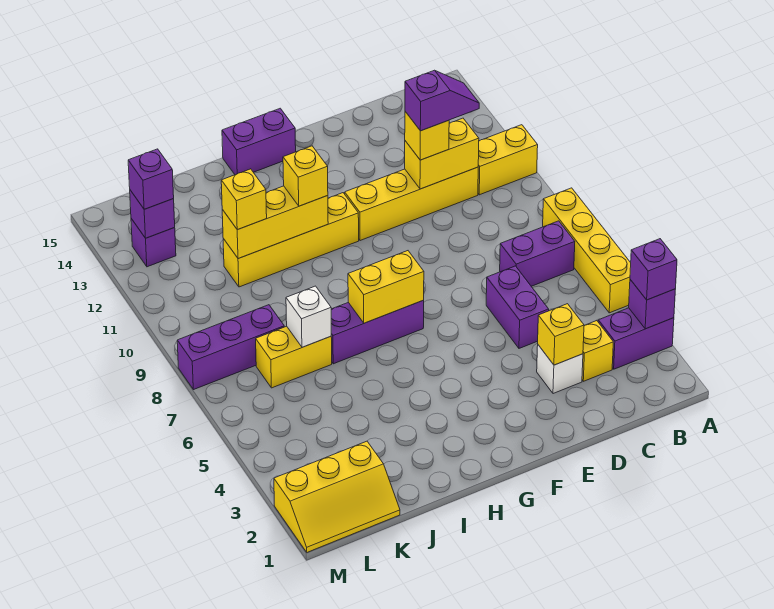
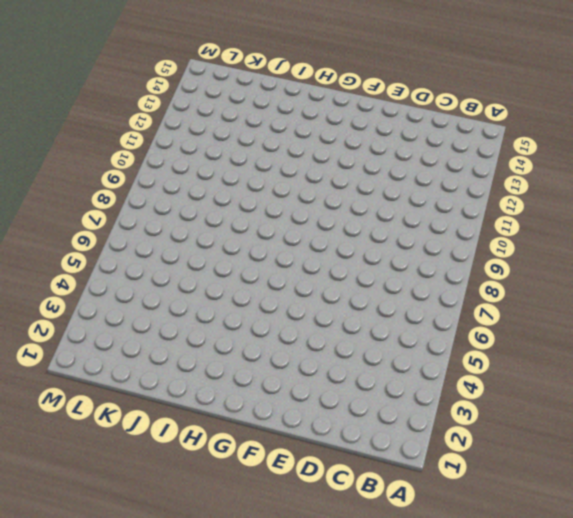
none -> purple brick A3:B3 level 1
none -> yellow brick A5:A8 level 1
none -> yellow brick A11:B11 level 1

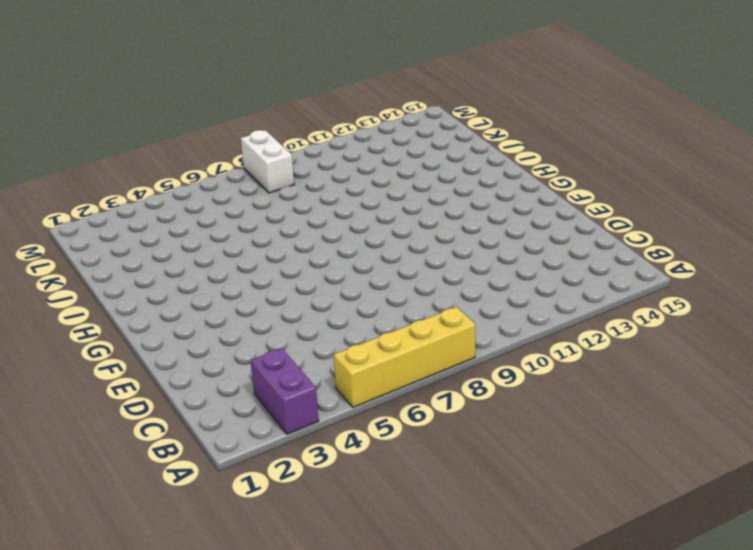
white brick L8:M8 level 1 -> purple brick K8:M8 level 1
none -> yellow brick A11:B11 level 1
none -> purple brick B7:C7 level 1
none -> yellow brick C3 level 1

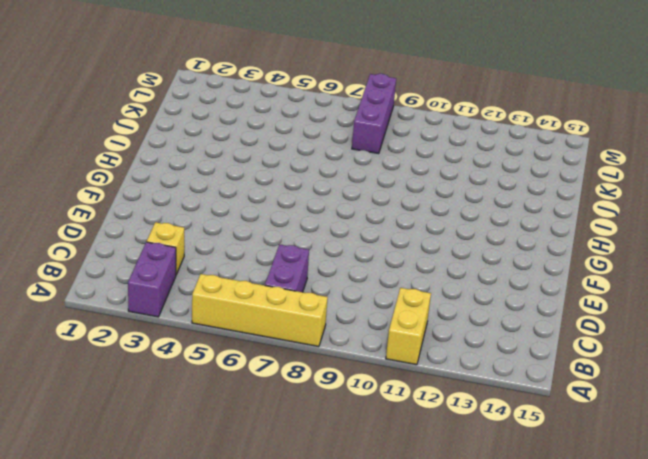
none -> yellow brick C11:F11 level 1
none -> white brick D3 level 1
none -> purple brick D5:D6 level 1

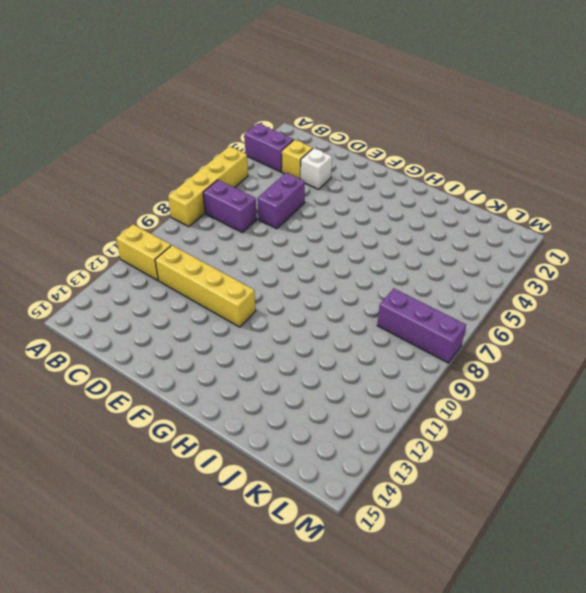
none -> purple brick G7:I7 level 1
none -> yellow brick G11:J11 level 1
none -> purple brick G15:H15 level 1

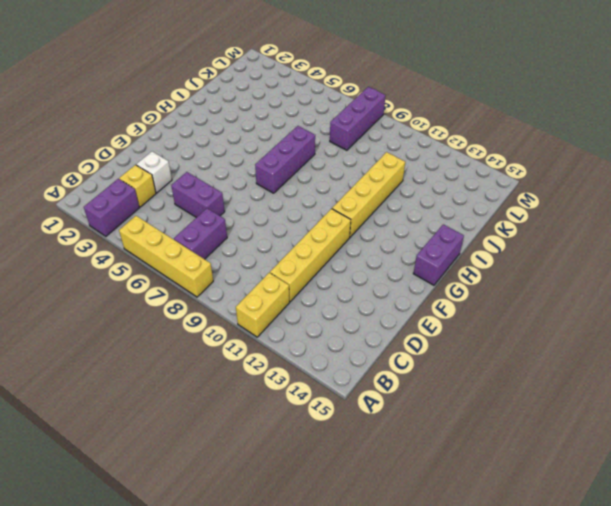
none -> yellow brick J7:K7 level 1
none -> yellow slope K1:M2 level 1 top 2
none -> purple brick L13 level 1

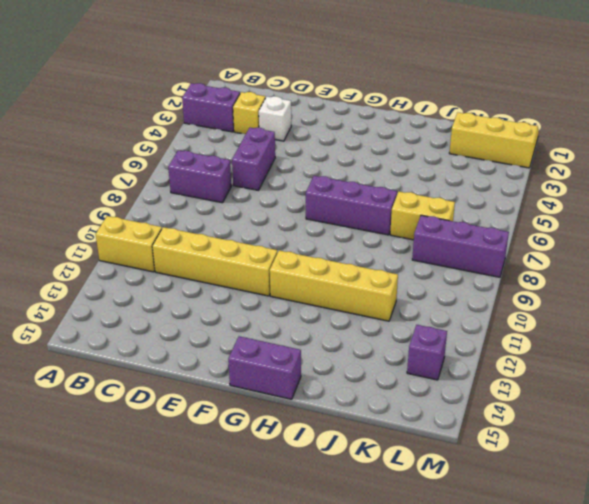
none -> yellow brick A5:A8 level 1
none -> purple brick A3 level 2
none -> yellow brick C11:D11 level 2

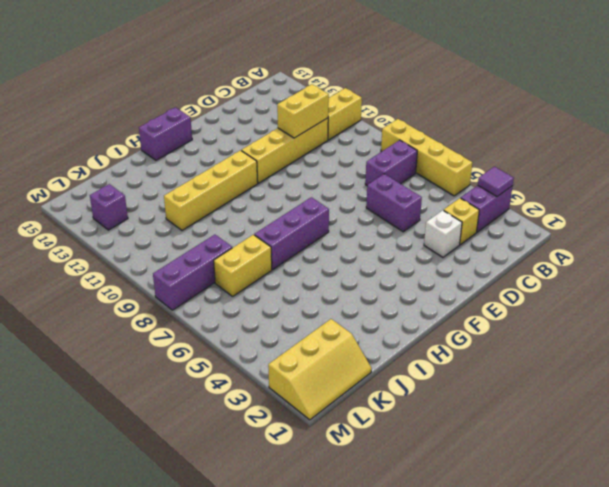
purple tile A3 level 2 -> purple brick A3 level 2
none -> yellow brick D3 level 2
none -> yellow brick G7:H7 level 2
none -> yellow brick H11:J11 level 2

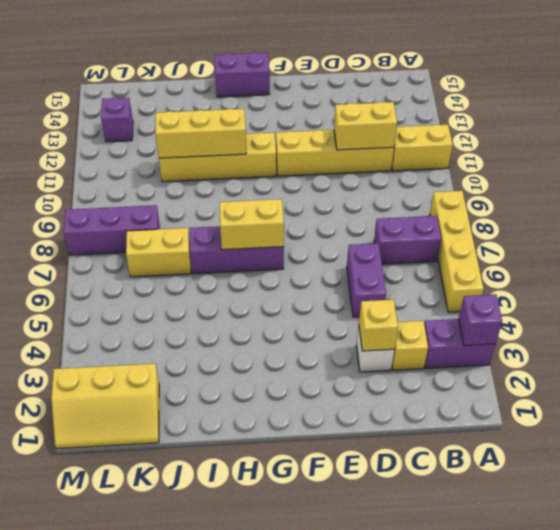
none -> white brick J7 level 2
none -> purple brick L13 level 2
none -> purple brick A3 level 3

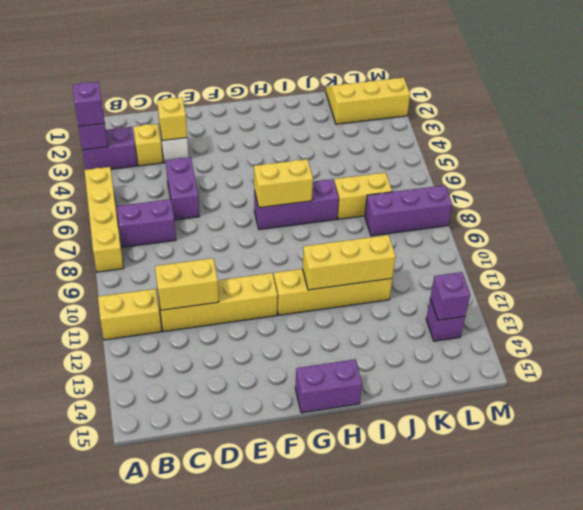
none -> white brick J7 level 2
none -> yellow brick D11 level 3
none -> yellow brick H11 level 3

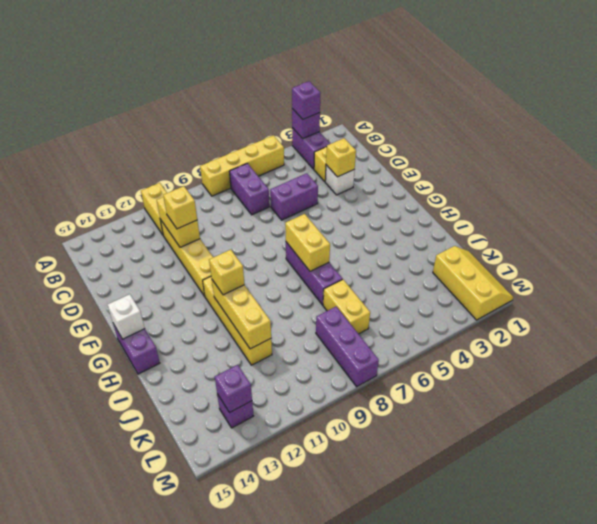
white brick G15 level 2 -> white brick J7 level 2
none -> yellow brick J11 level 3
none -> purple brick L13 level 3
none -> purple slope C11:D11 level 4 top D

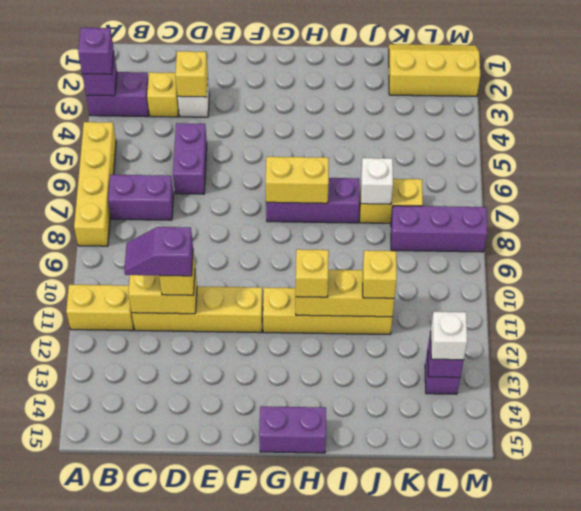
white brick L13 level 3 -> purple brick L13 level 3

